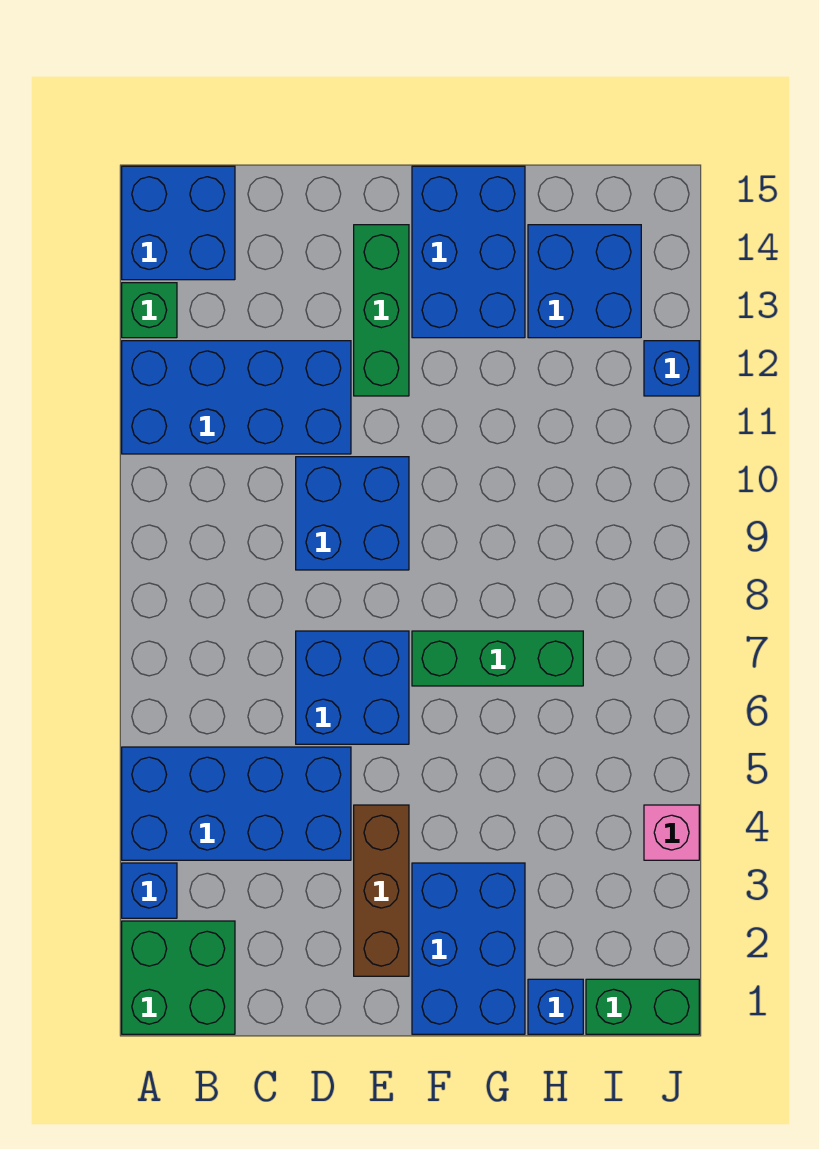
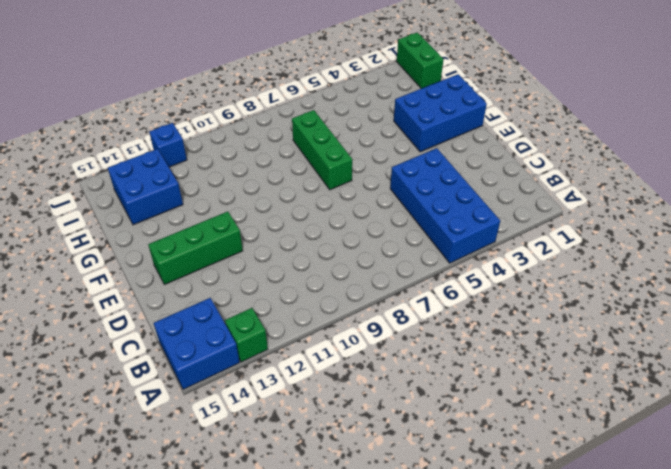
none -> green brick A1:B2 level 1
none -> blue brick A3 level 1
none -> blue brick A11:D12 level 1

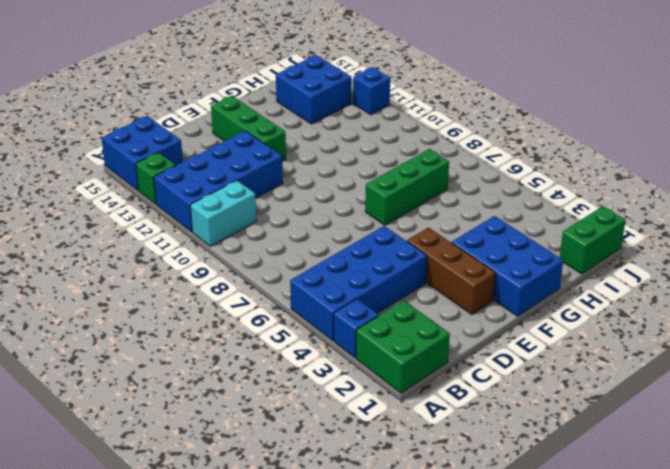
cyan brick A10:B10 level 1 -> none
none -> blue brick D6:E7 level 1
none -> blue brick D9:E10 level 1
none -> blue brick F13:G15 level 1

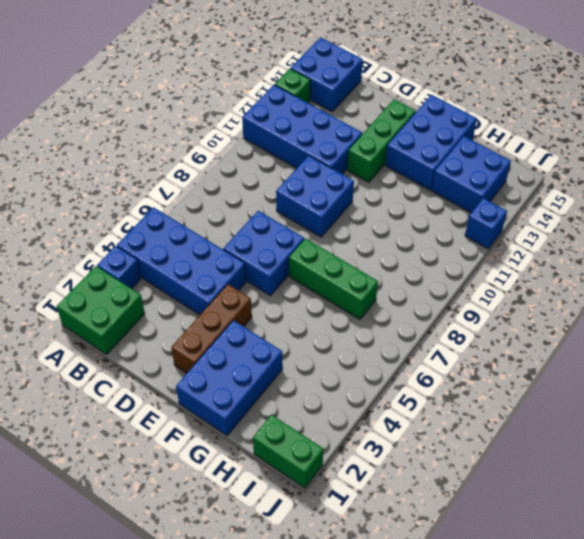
none -> blue brick H1 level 1
none -> pink brick J4 level 1

